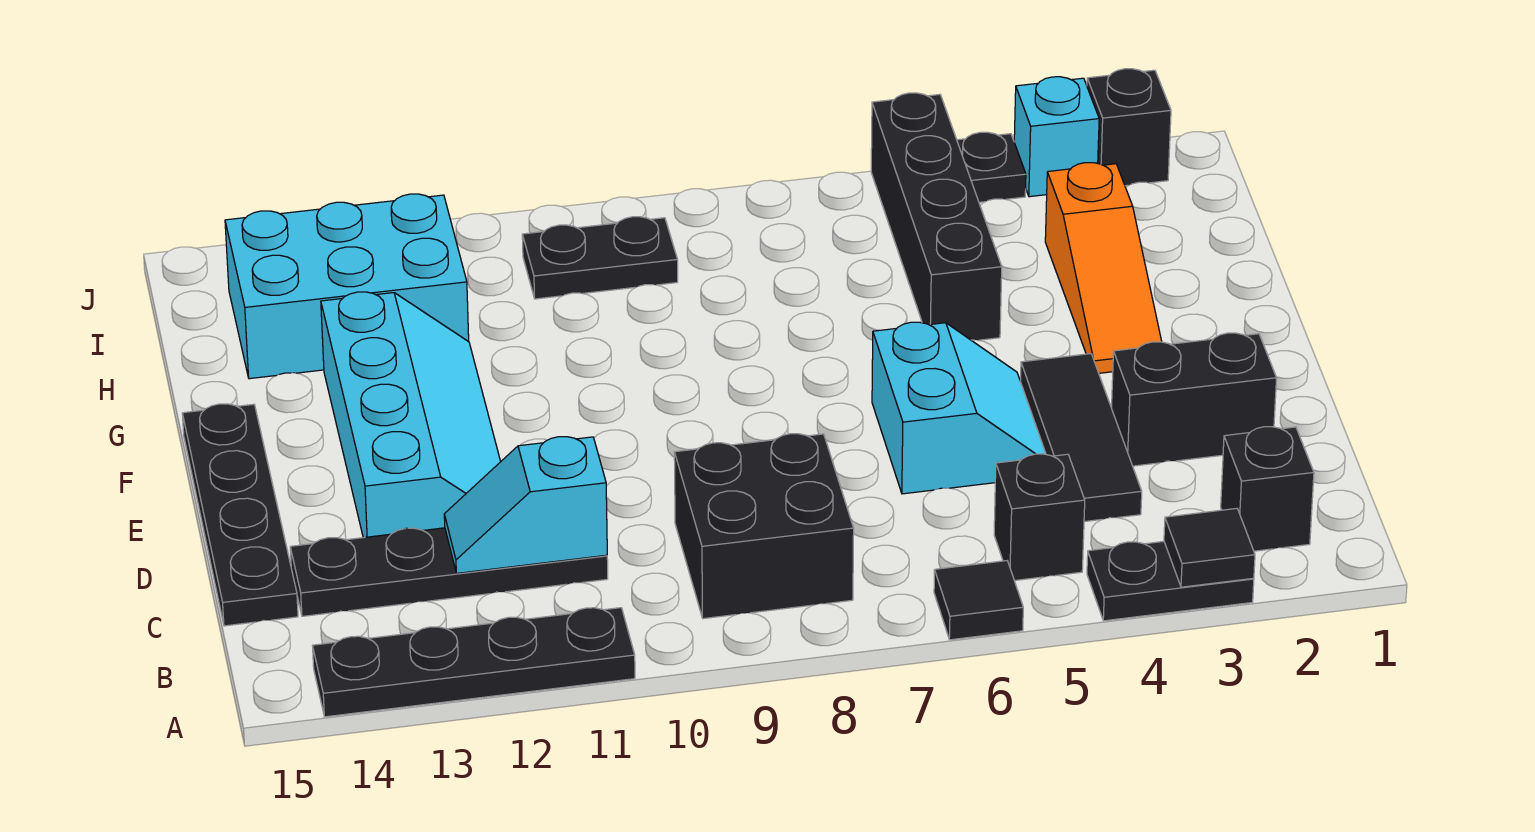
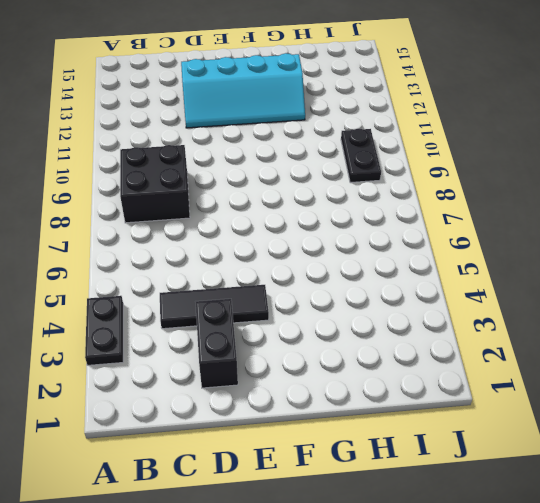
none -> black tile A6 level 1
none -> black plate A11:A14 level 1
none -> black brick B2 level 1

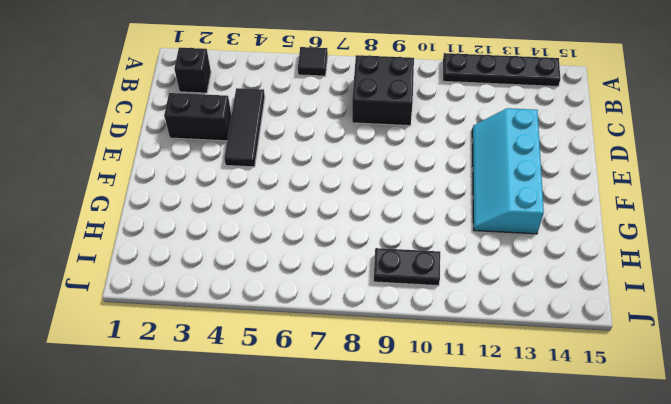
none -> black plate A3:A4 level 1
none -> black brick B5 level 1
none -> black plate C11:C14 level 1

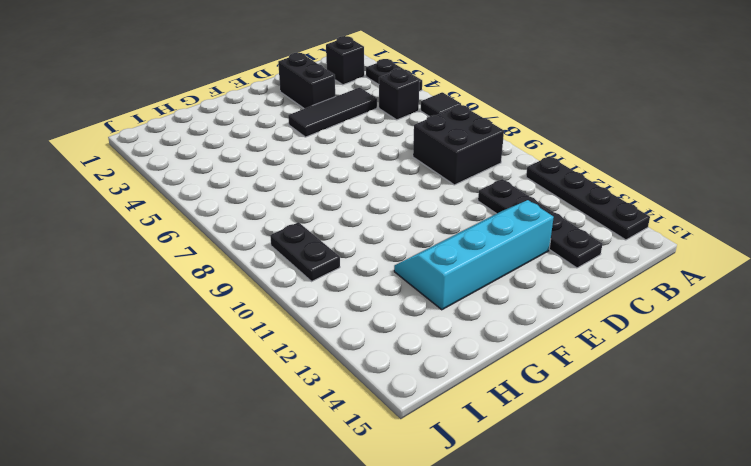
none -> black plate C15:F15 level 1
none -> cyan slope D5:E6 level 1 top 6
none -> orange slope F3:H3 level 1 top H

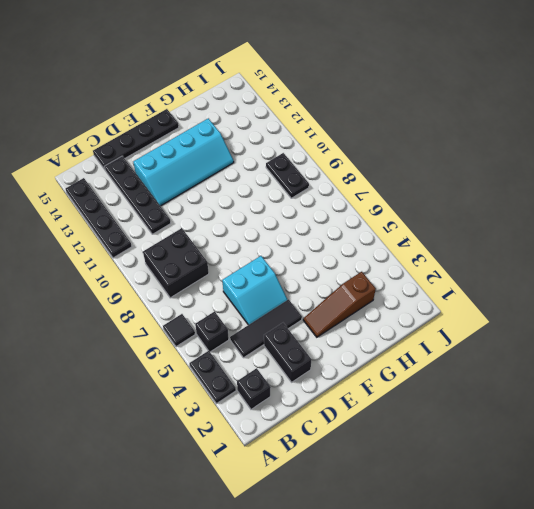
brown slope F3:H3 level 1 top H -> orange slope F3:H3 level 1 top H
none -> black brick G5:J5 level 1
none -> cyan brick H12:I14 level 1
none -> black brick J2 level 1

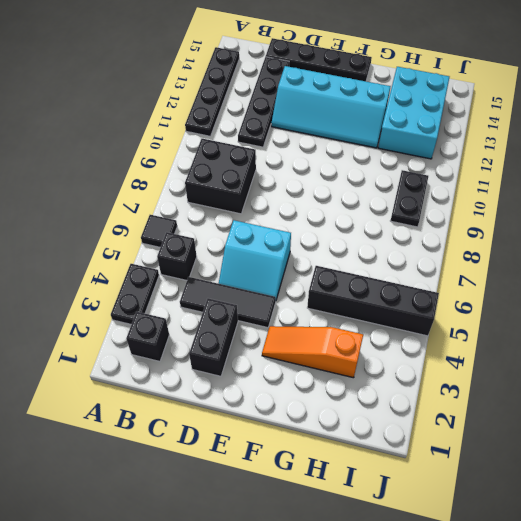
none -> black brick J2 level 1
none -> cyan brick J3 level 1
none -> black plate J4 level 1

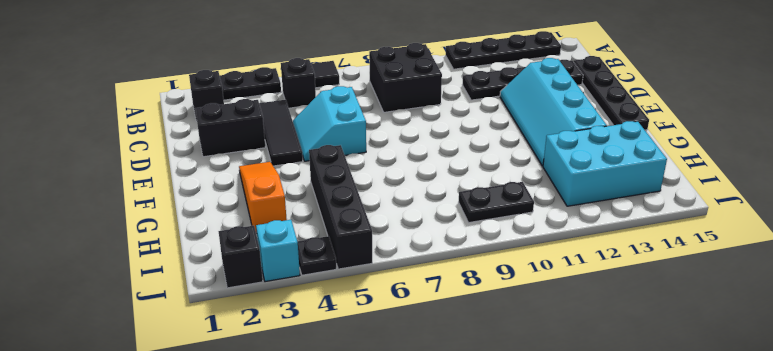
none -> black tile A3 level 2
none -> cyan slope C11:C12 level 2 top 11

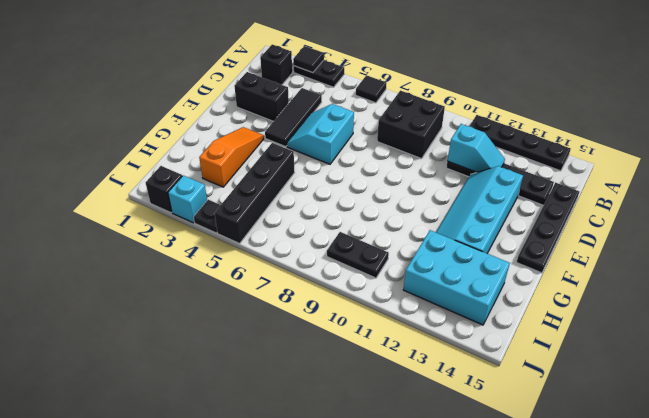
none -> black brick B5 level 1

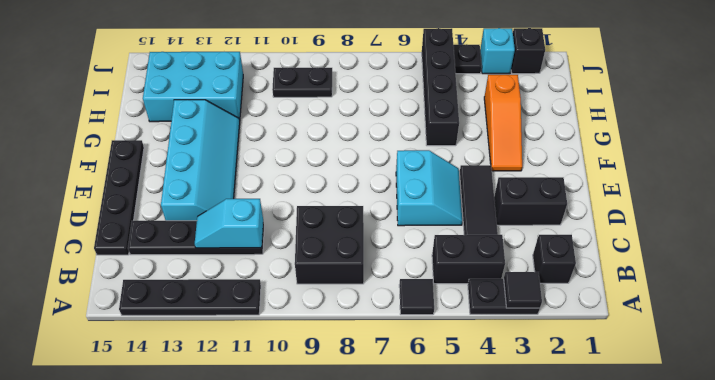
black brick B4:B5 level 1 -> black brick B5 level 1

